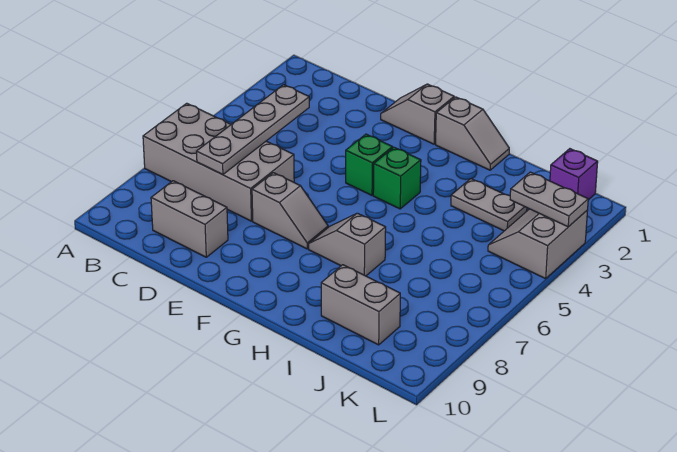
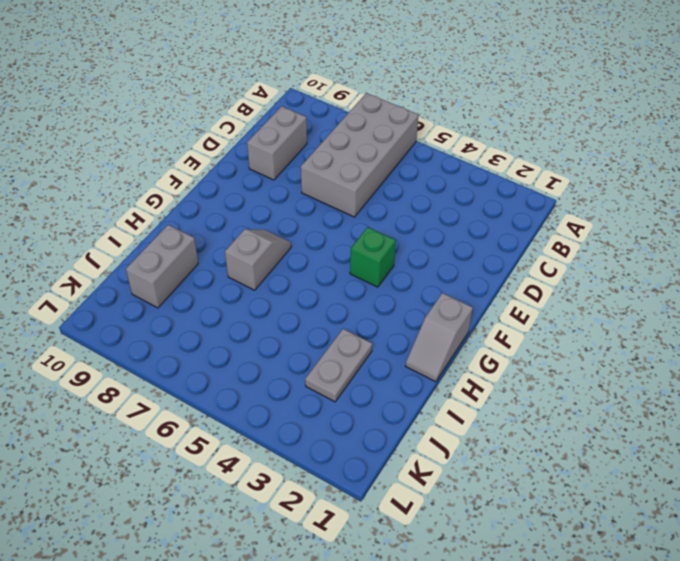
none -> grey slope E1:F1 level 1 top F
none -> grey slope E7:F7 level 1 top E
none -> green brick G4 level 1

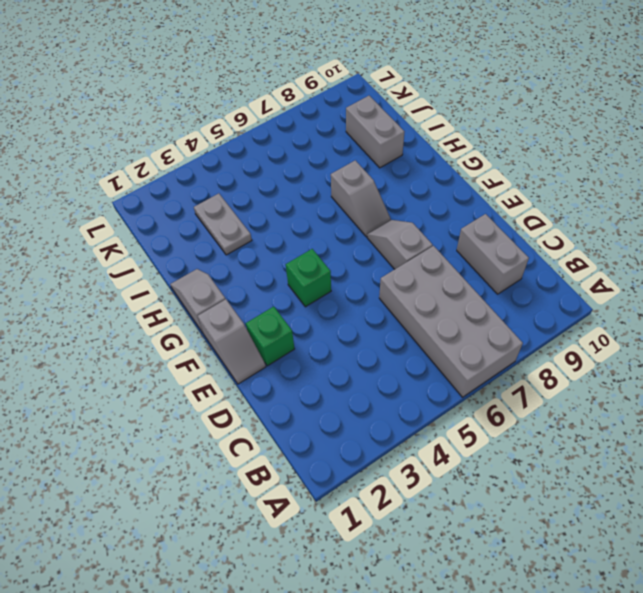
green brick E2 level 1 -> green brick G4 level 1
none -> purple brick K1 level 1
none -> grey slope K3:L4 level 1 top L
none -> grey plate C4:C7 level 2

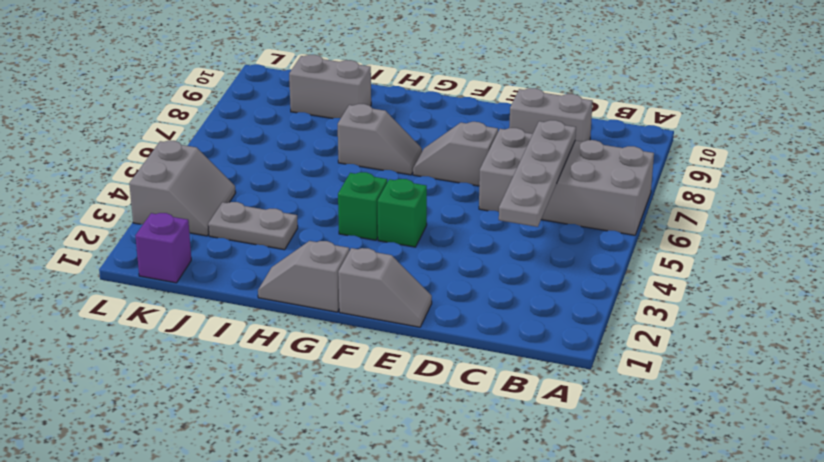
none -> grey plate K3:L3 level 2

